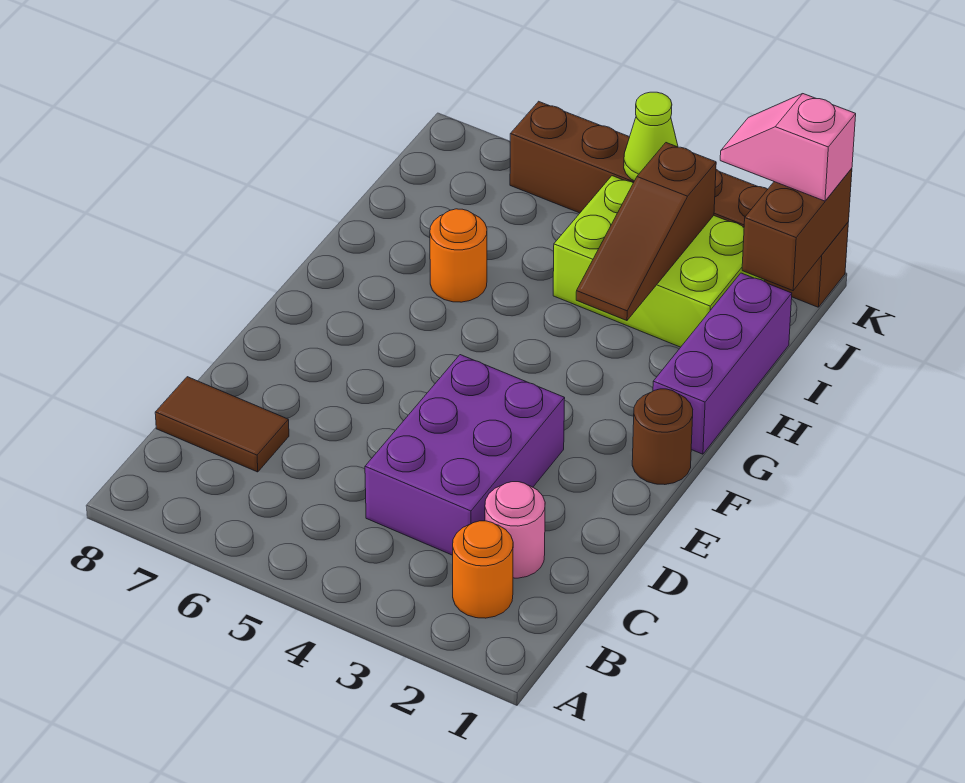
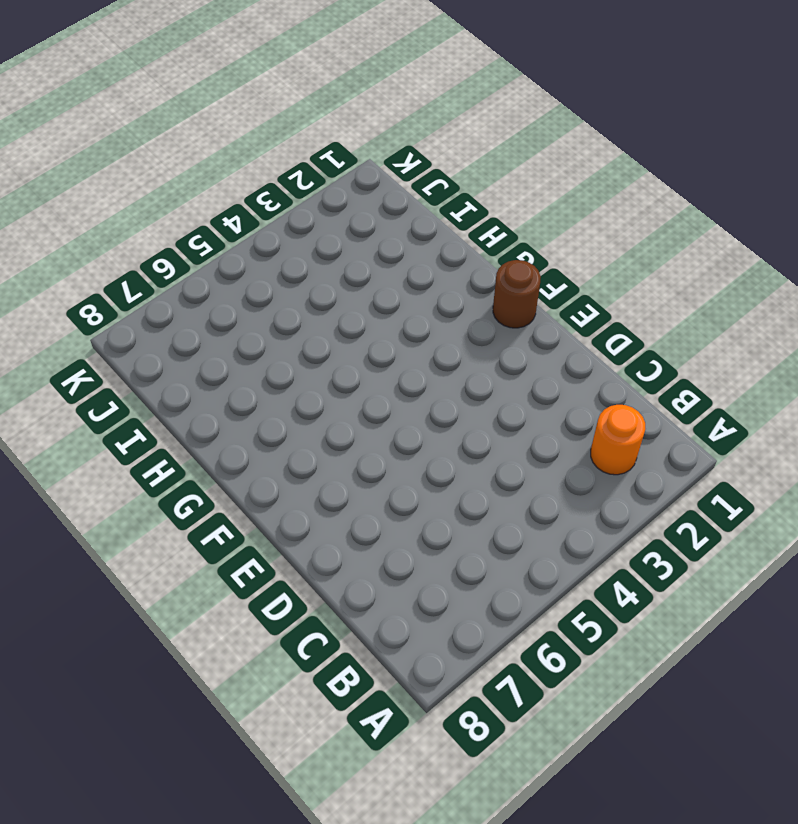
none -> pink round brick C2 level 1
none -> purple brick C3:E4 level 1
none -> brown tile C7:C8 level 1

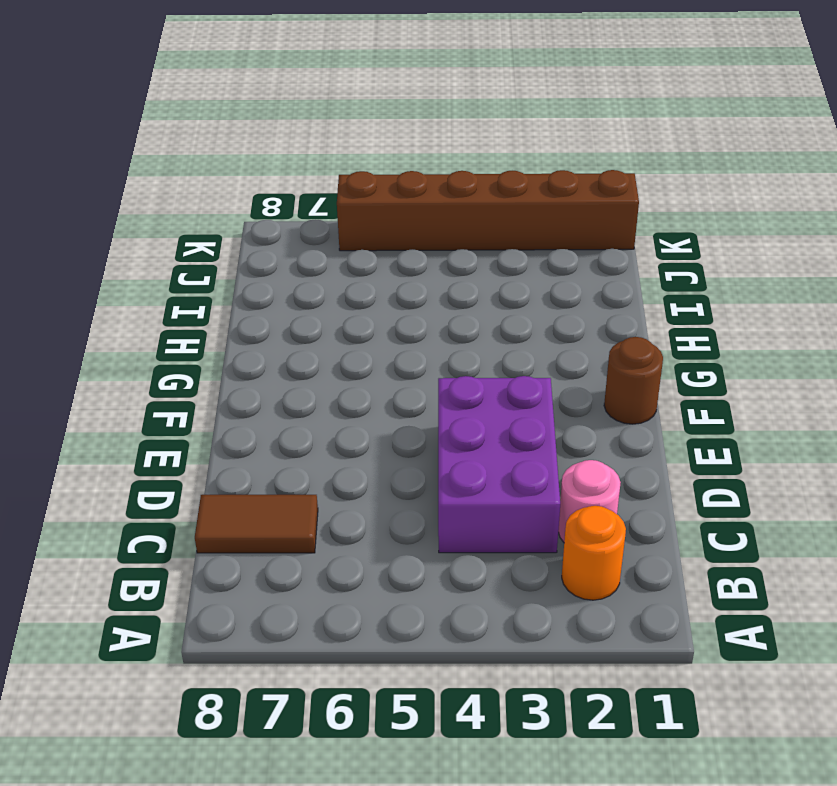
none -> purple brick G1:I1 level 1
none -> orange round brick H6 level 1
none -> lime brick I2:J4 level 1

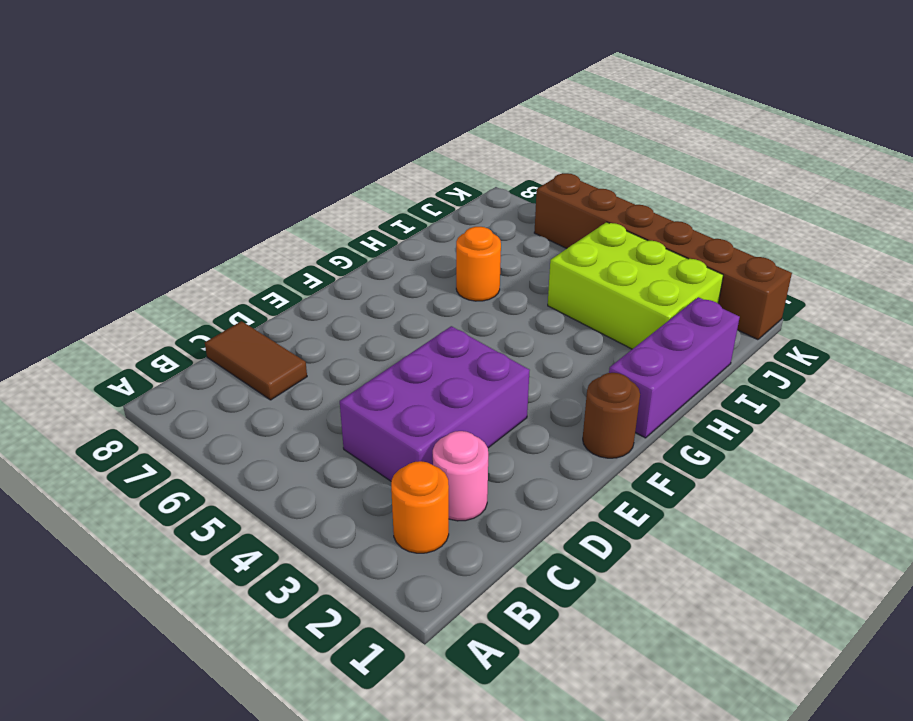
none -> brown slope H3:J3 level 2 top J
none -> brown brick J1:K1 level 2
none -> lime cone K4 level 2

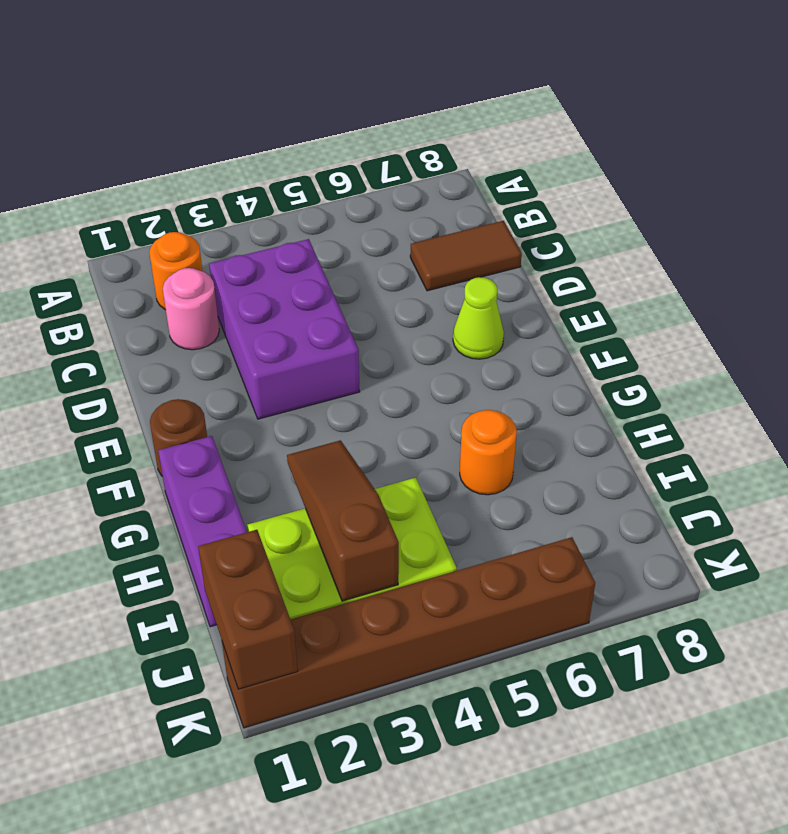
lime cone E7 level 1 -> lime cone K4 level 2
none -> pink slope K1:K2 level 3 top 1

